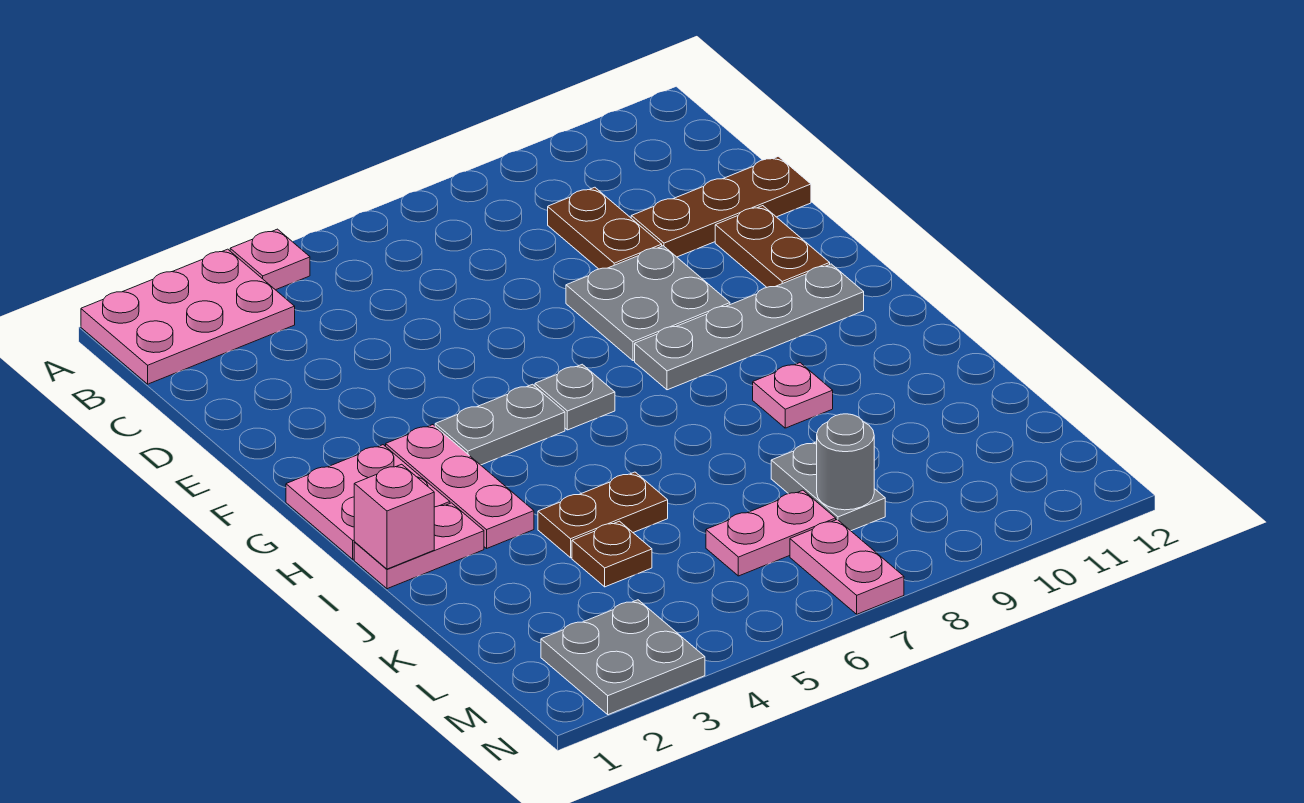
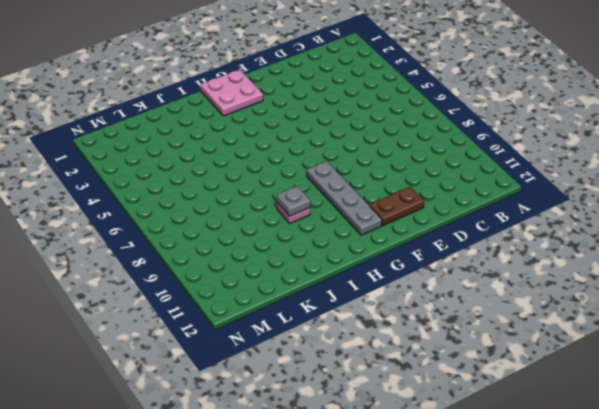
grey plate I9 level 2 -> grey plate G6 level 1
none -> pink plate A1:B3 level 1
none -> pink plate A4 level 1
none -> brown plate C9:D9 level 1

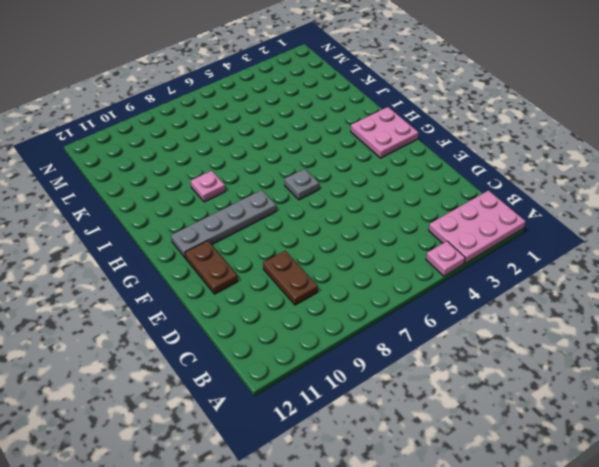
none -> brown plate D10:D12 level 1
none -> grey plate E8:F9 level 1
none -> pink plate G3:I3 level 1

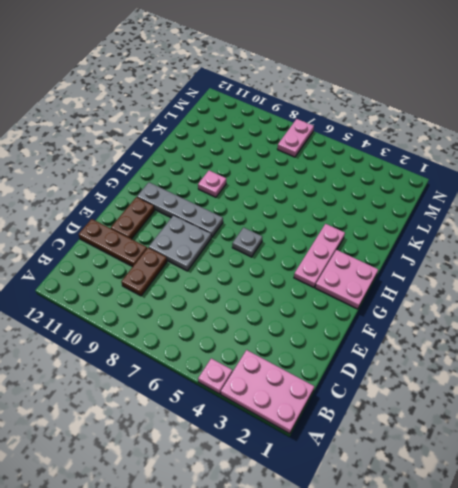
none -> grey plate G4:G5 level 1
none -> pink plate I1:I2 level 1
none -> brown plate J4:J5 level 1

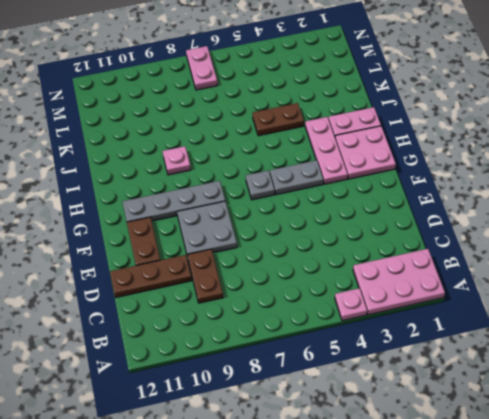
none -> brown plate K4 level 1
none -> grey plate K8:L8 level 1
none -> pink plate L6:L7 level 1

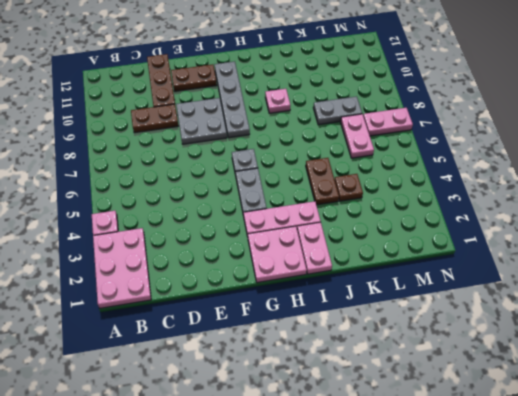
none -> grey plate M2:N3 level 1
none -> pink brick I1 level 2
none -> grey round brick L8 level 2

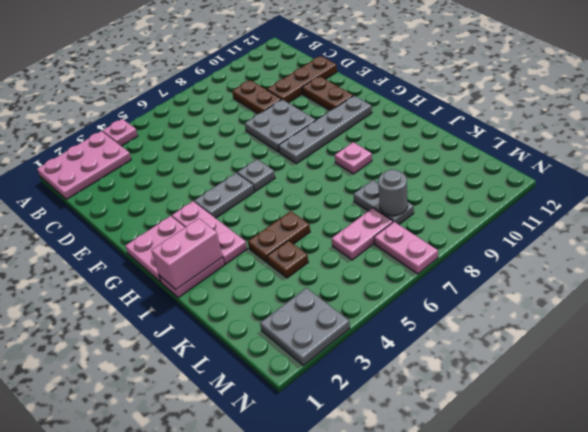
pink brick I1:I2 level 2 -> pink brick I1 level 2

